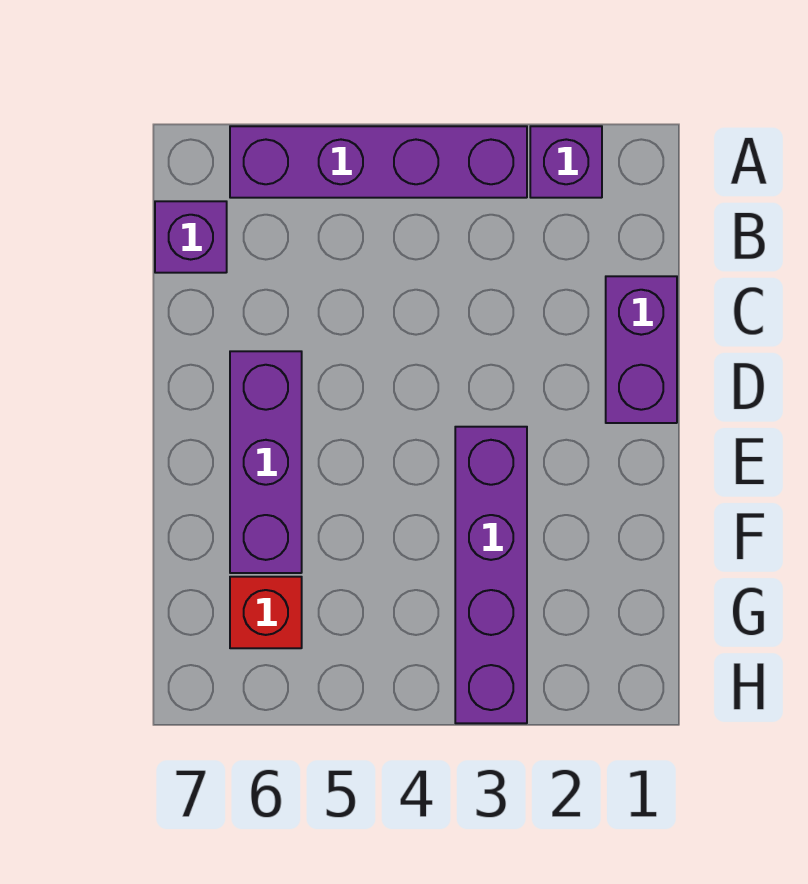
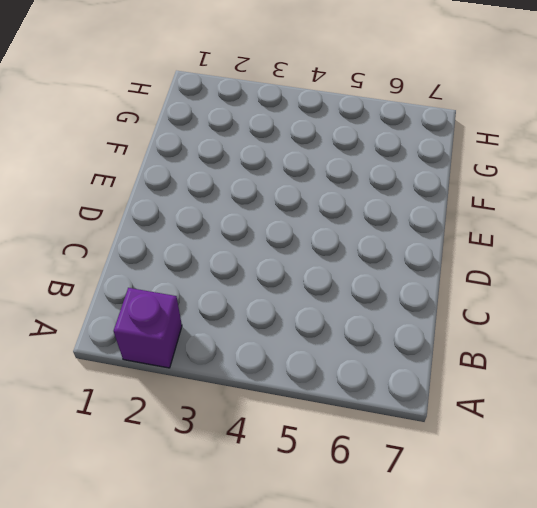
none -> purple brick A3:A6 level 1
none -> purple brick B7 level 1

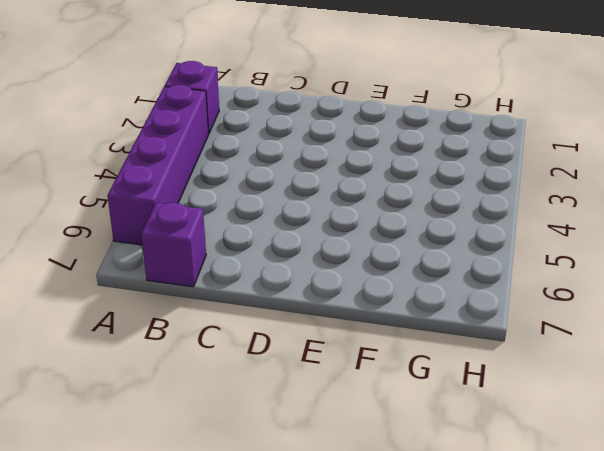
none -> purple brick C1:D1 level 1
none -> purple brick D6:F6 level 1

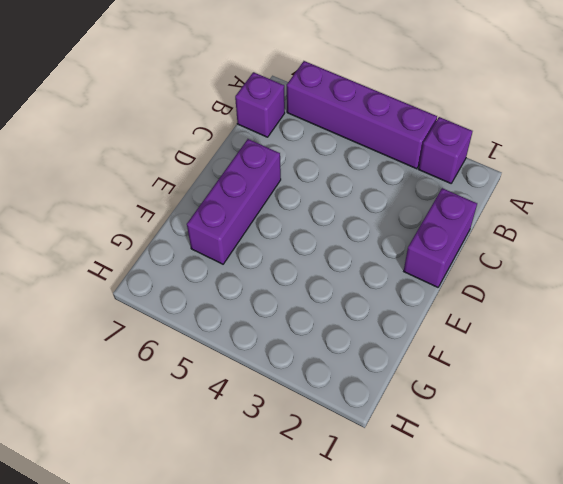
none -> purple brick E3:H3 level 1
none -> red brick G6 level 1

